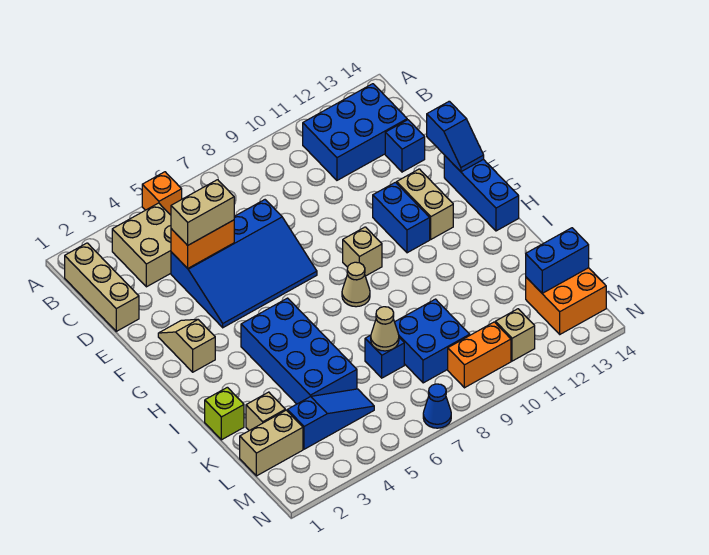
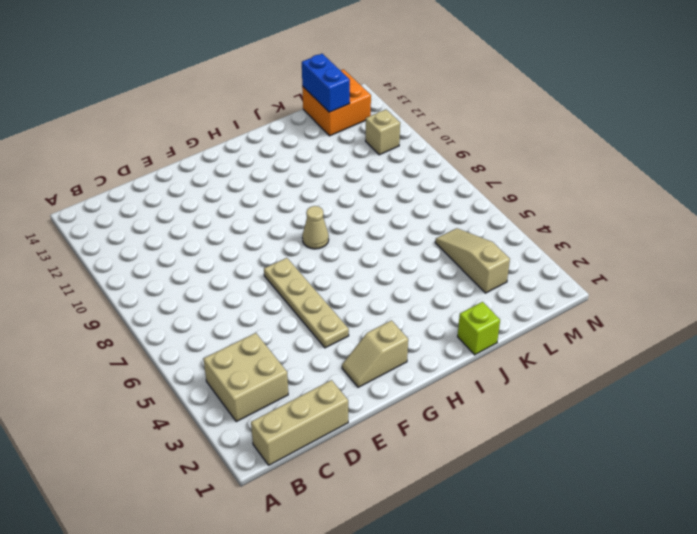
tan plate F4:F7 level 1 -> blue slope D4:F7 level 1 top D
tan slope L3:L5 level 1 top 3 -> blue slope L3:L5 level 1 top 3
none -> orange brick A5 level 1
none -> blue brick B11:C13 level 1
none -> blue brick D13 level 1

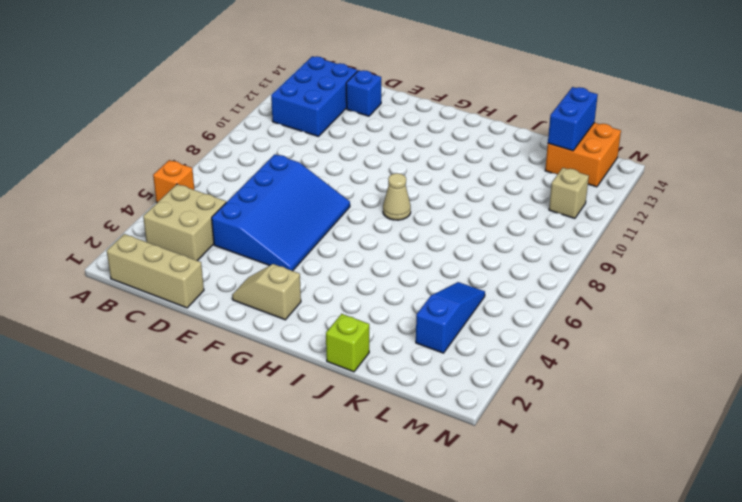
none -> blue brick F11:G11 level 1
none -> tan brick F12:G12 level 1
none -> blue brick F14:H14 level 1

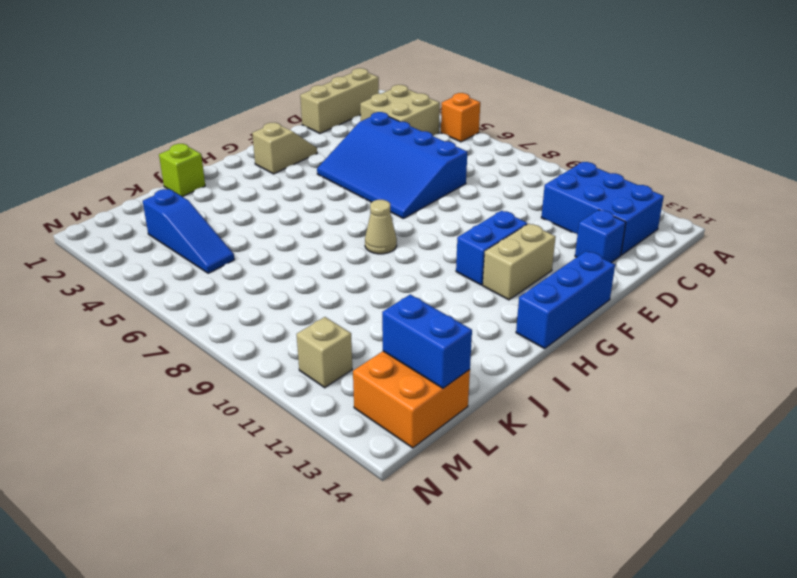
none -> tan brick G9 level 1
none -> blue brick H4:K5 level 1
none -> tan brick K2 level 1

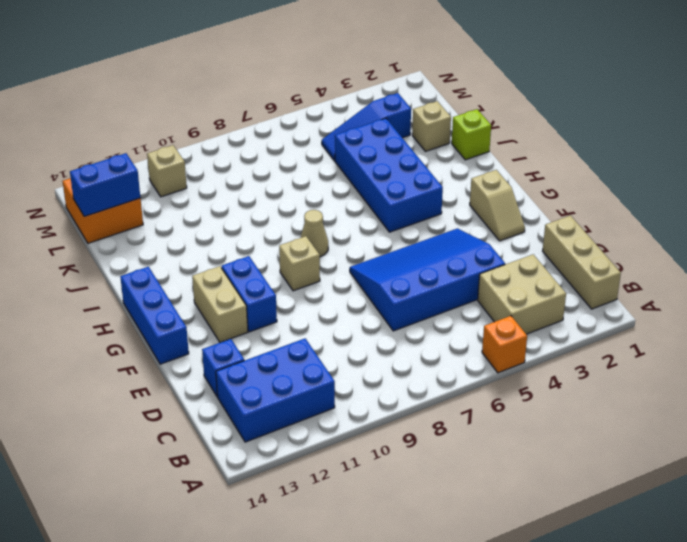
none -> blue brick K7 level 1
none -> blue brick K8:L9 level 1
none -> tan brick L1:L2 level 1

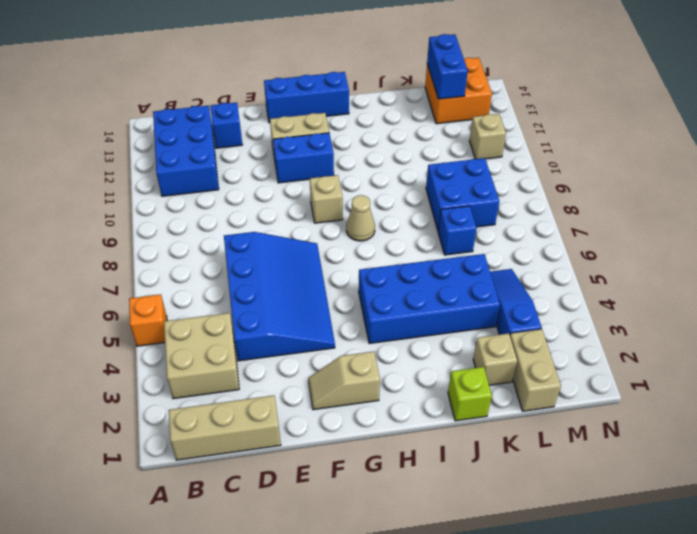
none -> orange brick M9:M10 level 1
none -> blue cone N7 level 1
none -> orange brick D4:D5 level 2

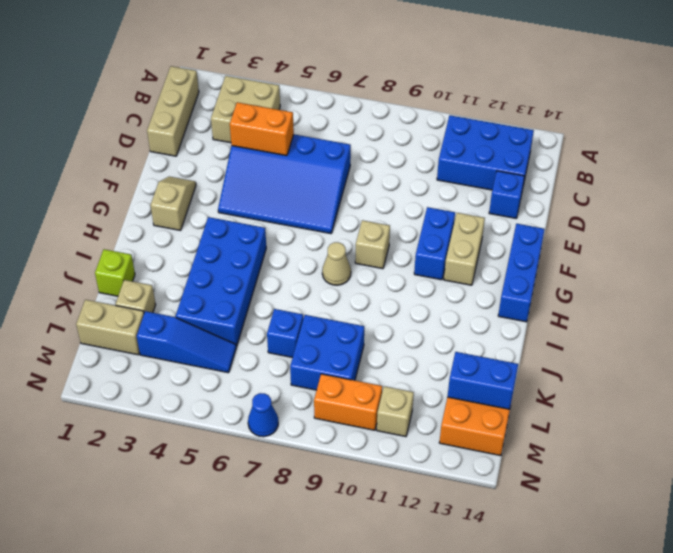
none -> orange brick A5 level 1
none -> blue slope E14:F14 level 2 top E
none -> tan cone K7 level 2

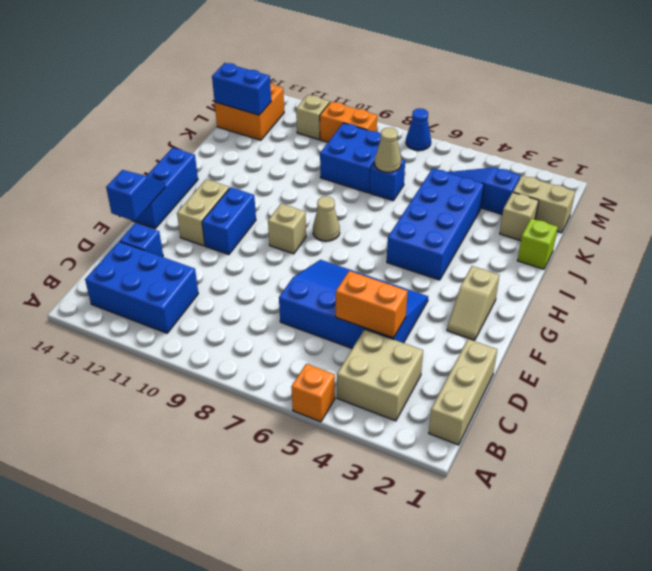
none -> tan brick D4:D5 level 3

